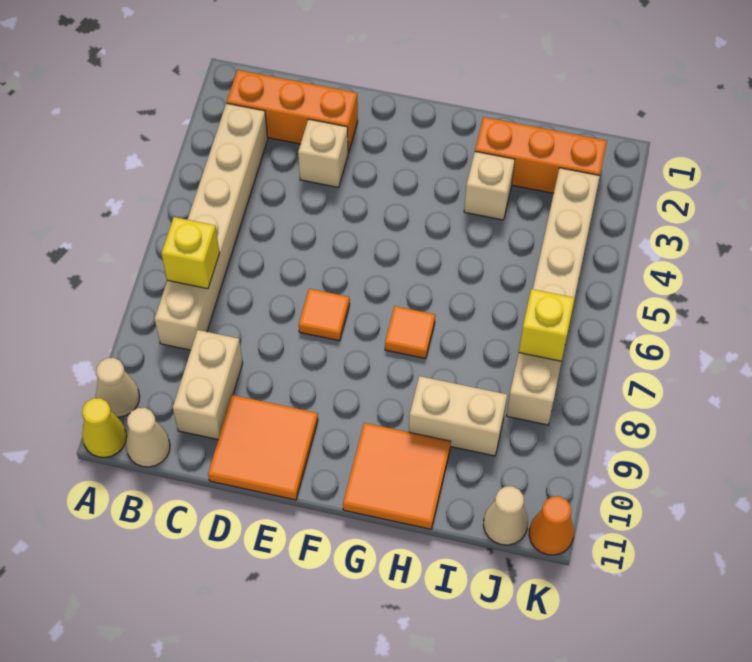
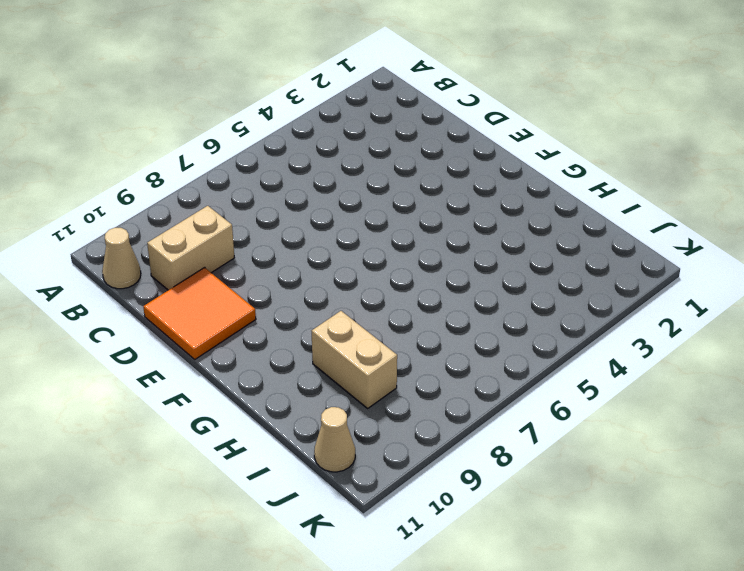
none -> tan cone A10 level 1
none -> yellow cone A11 level 1
none -> orange brick B2:D2 level 1

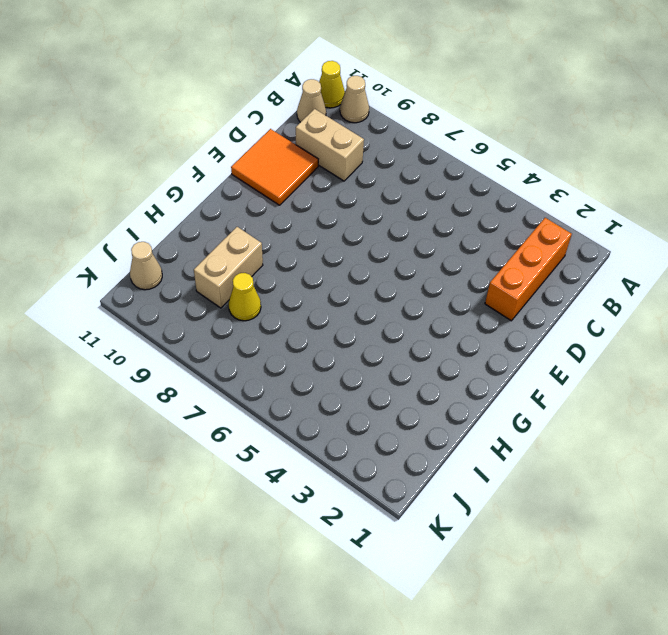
yellow cone I8 level 1 -> none
none -> tan brick B3:B8 level 1
none -> tan brick D3 level 1
none -> orange tile E7 level 1

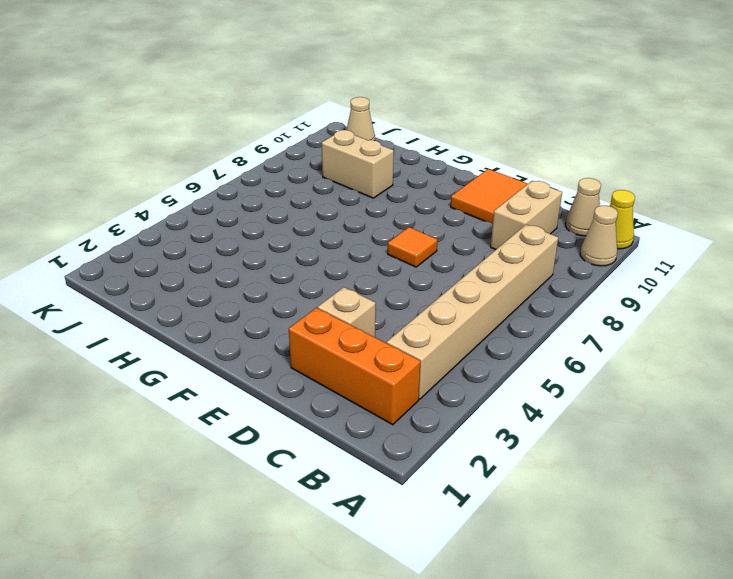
none -> orange tile G7 level 1
none -> orange tile G10:H11 level 1
none -> orange brick H2:J2 level 1

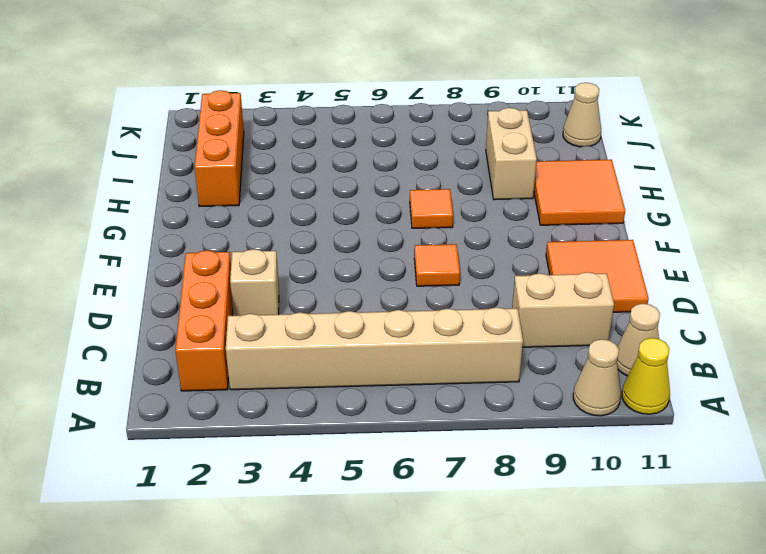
none -> tan brick H3 level 1
none -> tan brick J3:J8 level 1
none -> orange cone K11 level 1

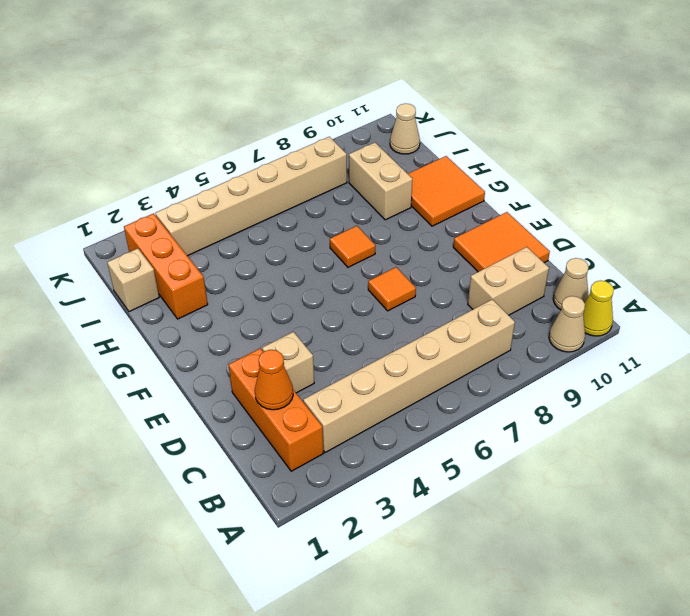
orange cone C2 level 2 -> orange cone K11 level 1
tan brick I1 level 1 -> tan brick H3 level 1
none -> yellow brick B7 level 2
none -> yellow brick J7 level 2

